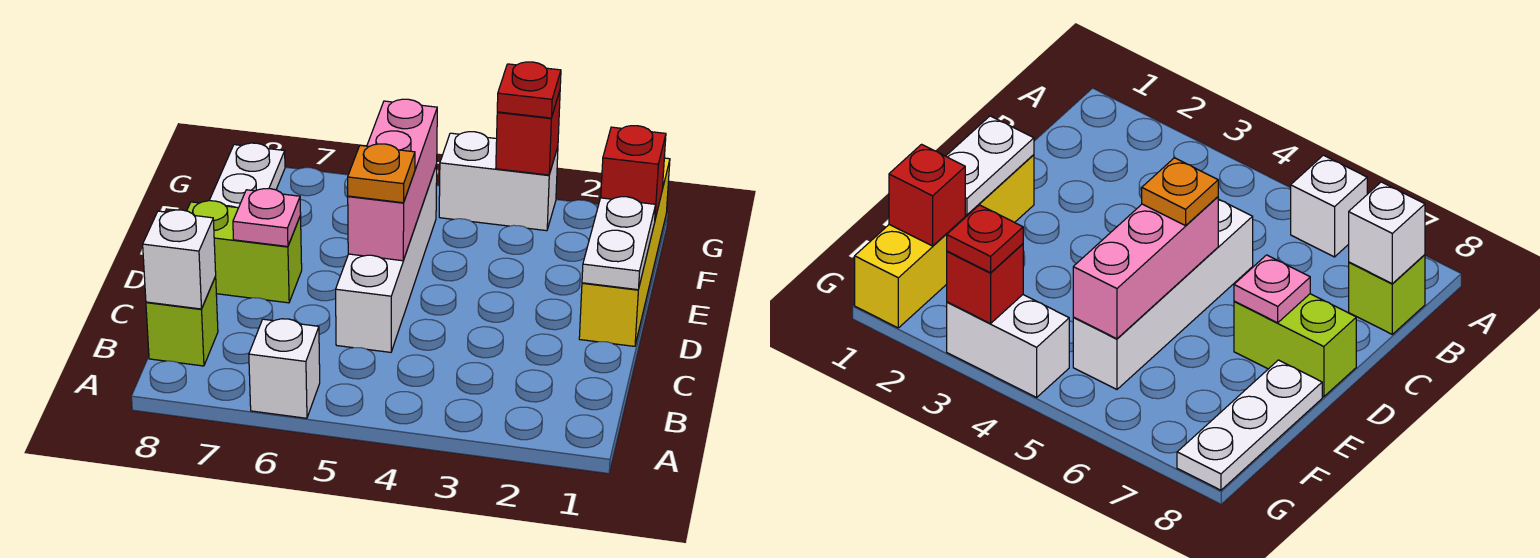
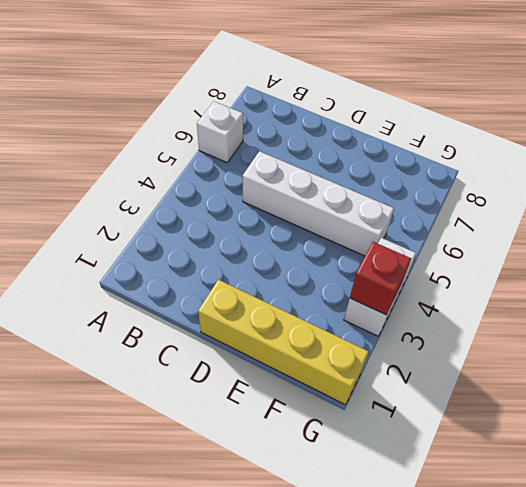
none -> lime brick B8 level 1
none -> lime brick D7:D8 level 1
none -> white plate E8:G8 level 1

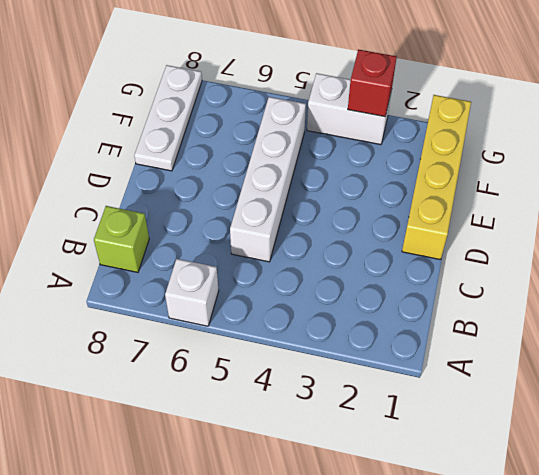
none -> lime brick D7:D8 level 1
none -> white brick B8 level 2
none -> white plate D1:E1 level 2

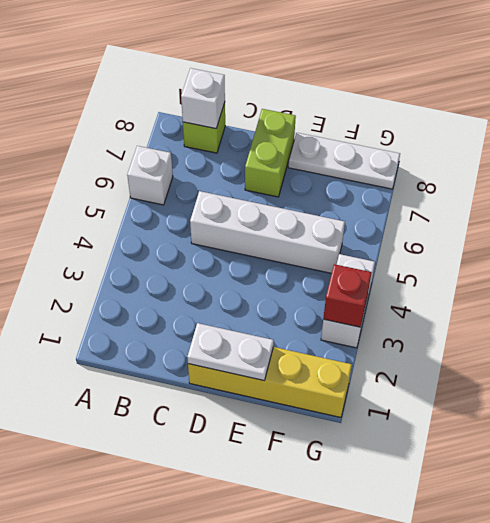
none -> pink brick D5:F5 level 2
none -> pink plate D7 level 2
none -> red brick F1 level 2

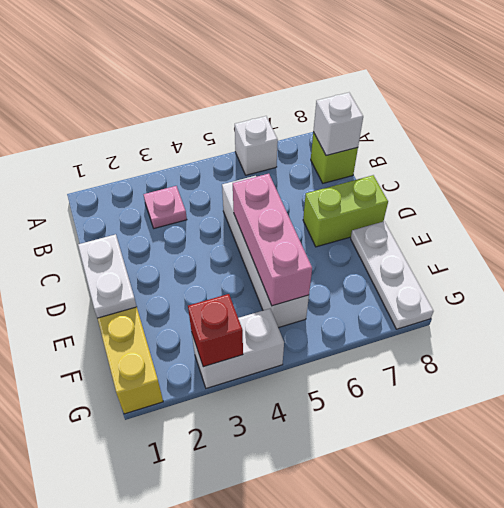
pink plate B3 level 1 -> pink plate D7 level 2
none -> red brick F1 level 2
none -> orange plate D5 level 3
none -> red plate G3 level 3

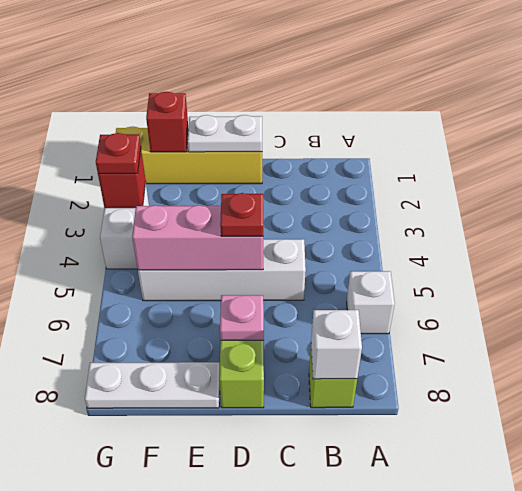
red plate D5 level 3 -> orange plate D5 level 3

